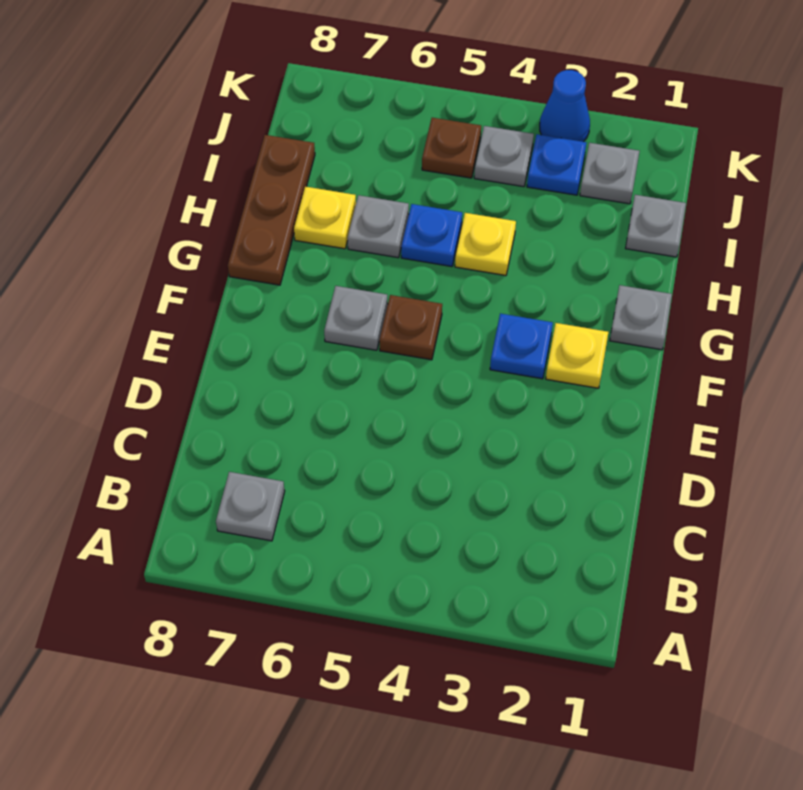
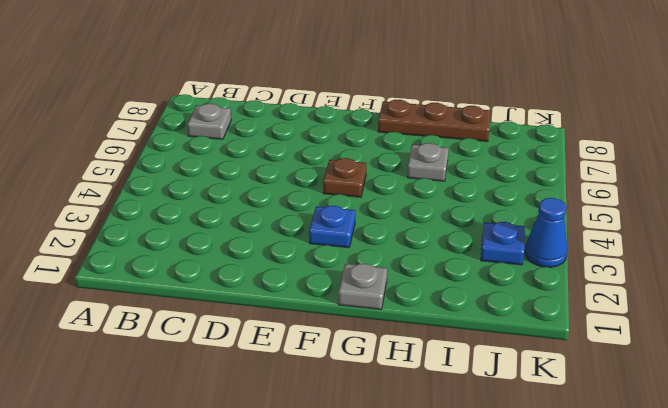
none -> yellow plate F2 level 1
none -> grey plate F6 level 1
none -> yellow plate H4 level 1

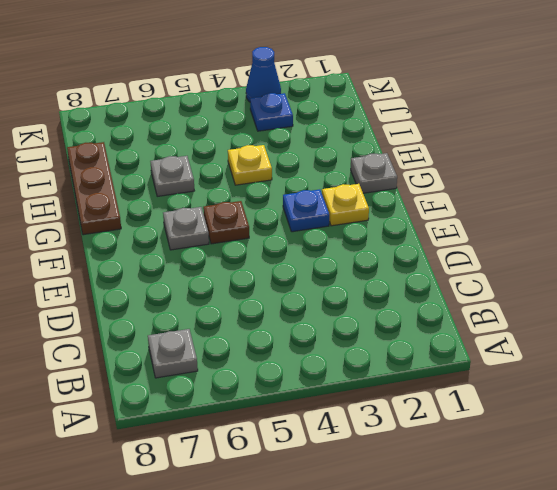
none -> blue plate H5 level 1
none -> yellow plate H7 level 1
none -> grey plate I1 level 1

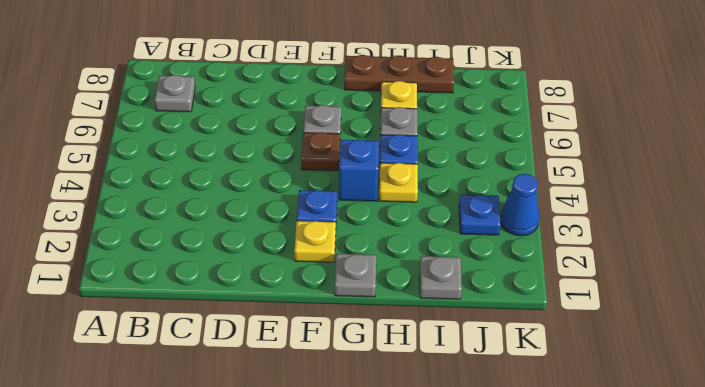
blue brick G4 level 1 -> none
none -> grey plate J2 level 1
none -> grey plate J4 level 1
none -> brown plate J5 level 1

